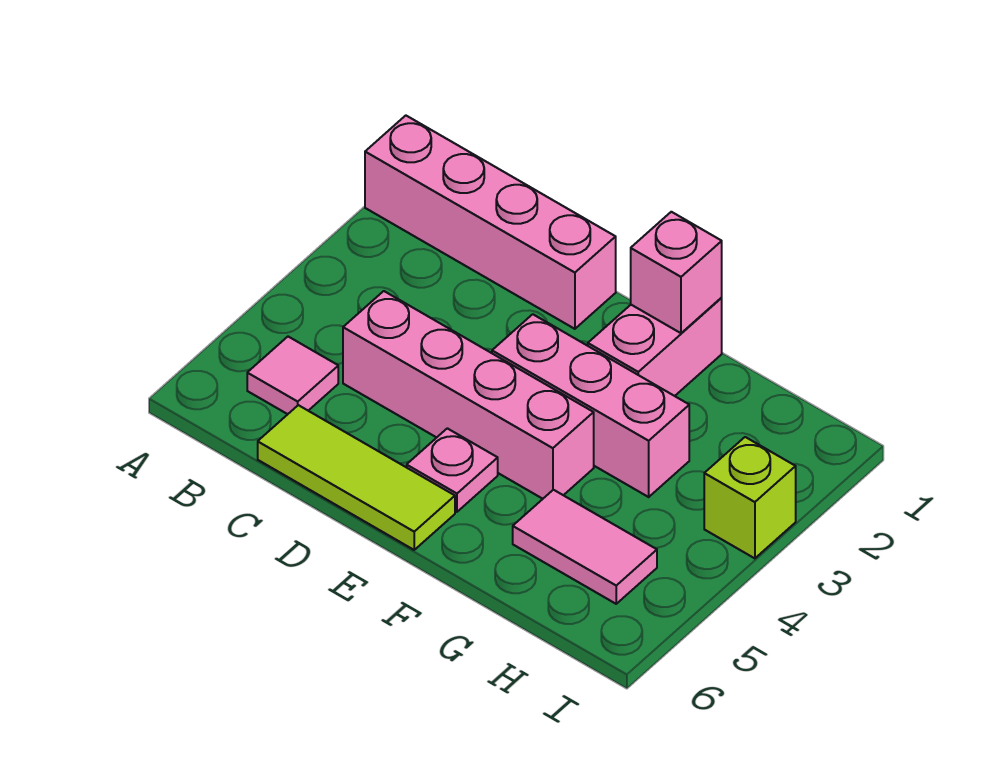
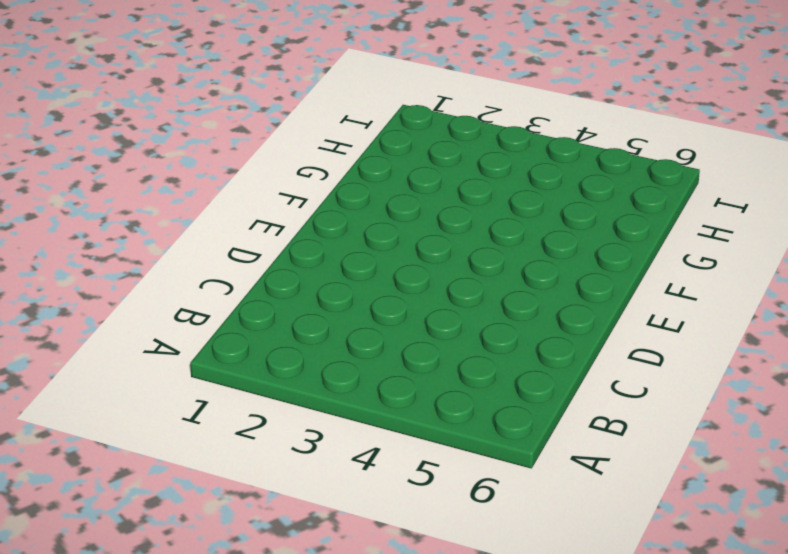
none -> pink brick A1:D1 level 1
none -> pink tile B5 level 1

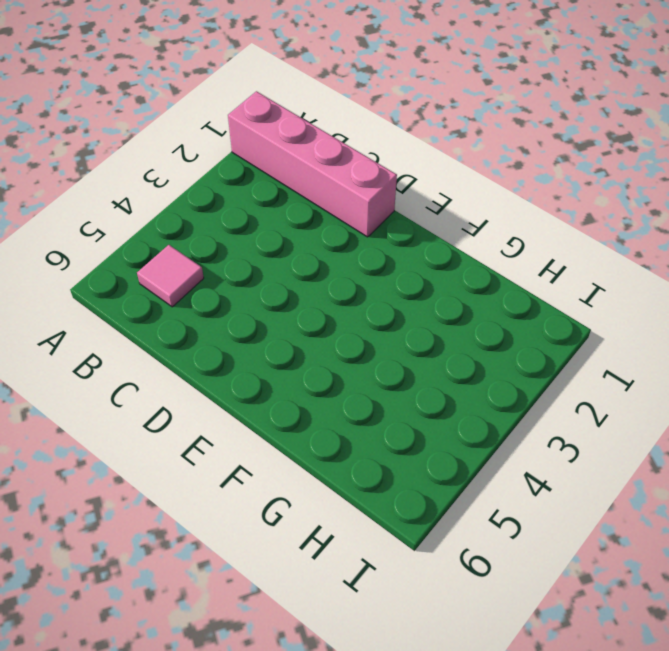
none -> pink brick C4:F4 level 1
none -> lime tile C6:E6 level 1

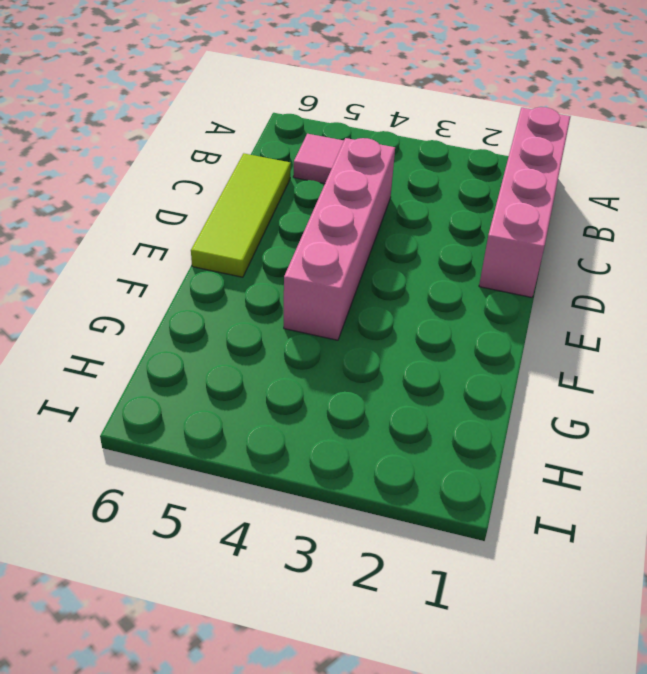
none -> pink brick E3:G3 level 1
none -> pink plate E5 level 1

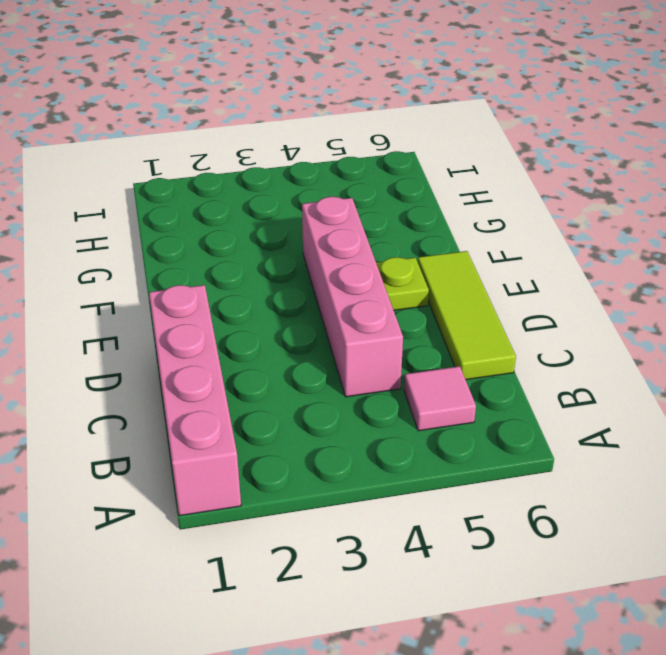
lime plate E5 level 1 -> pink plate E5 level 1
none -> pink brick E3:G3 level 1
none -> pink brick F1:F2 level 1

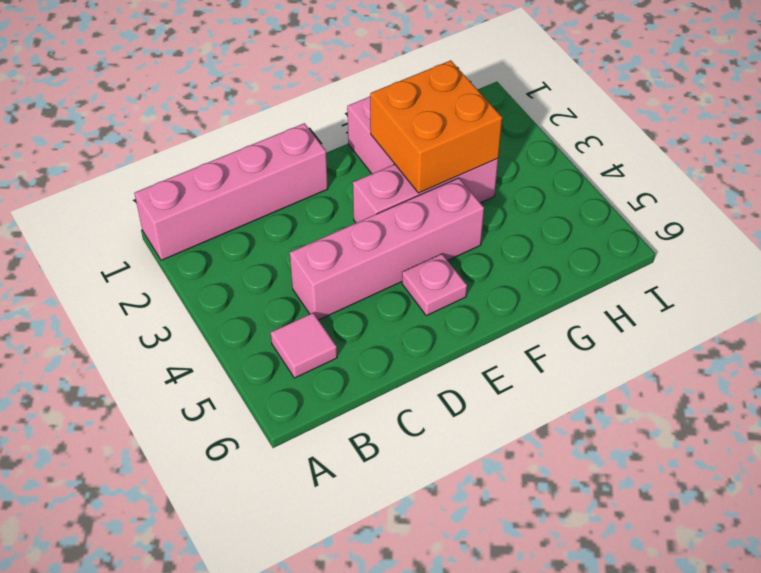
orange brick F2:G3 level 2 -> none
none -> lime tile C6:E6 level 1
none -> pink tile G5:H5 level 1

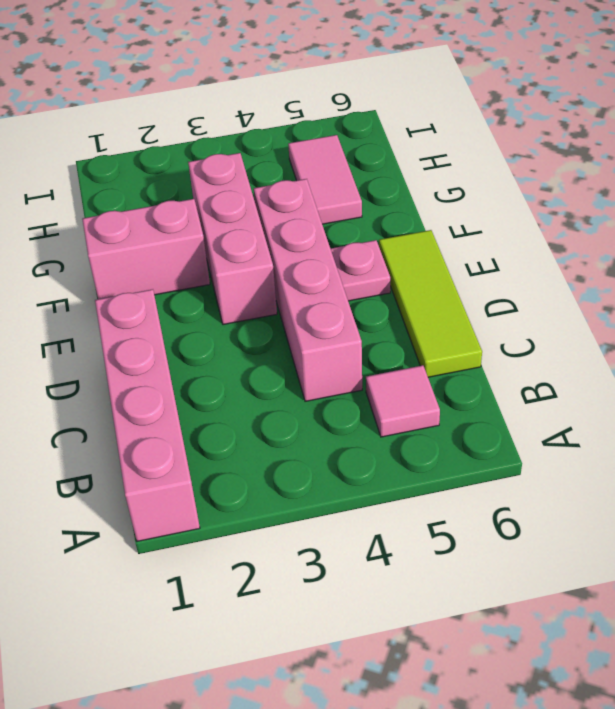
none -> lime brick I3 level 1
none -> pink brick F1 level 2

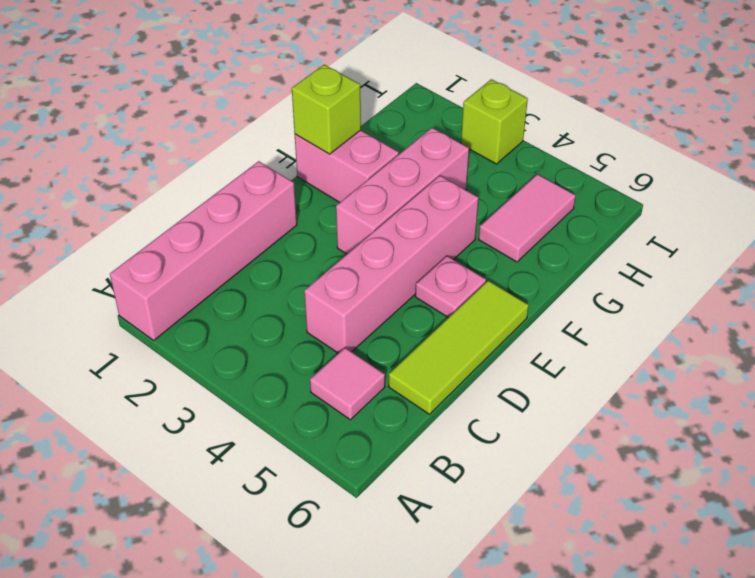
lime brick F1 level 2 -> pink brick F1 level 2

